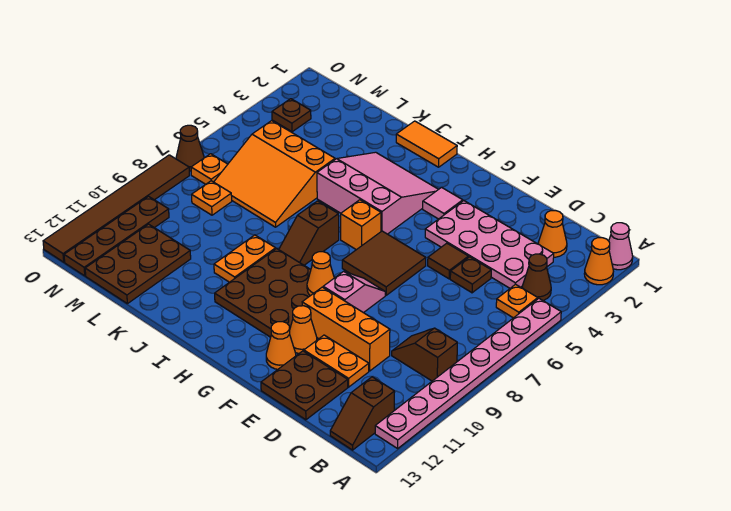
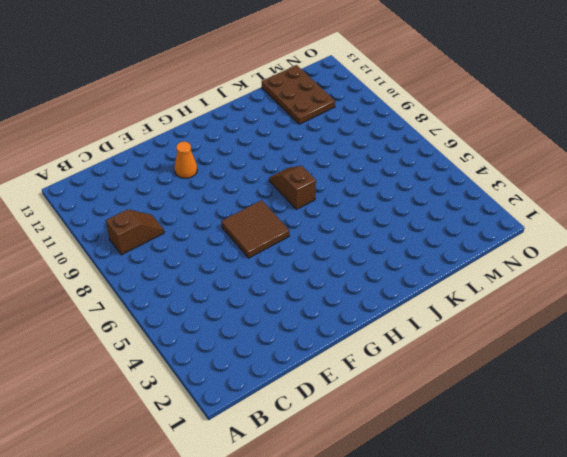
none -> pink cone A1 level 1
none -> orange cone A2 level 1
none -> pink plate A5:A12 level 1
none -> brown cone B4 level 1

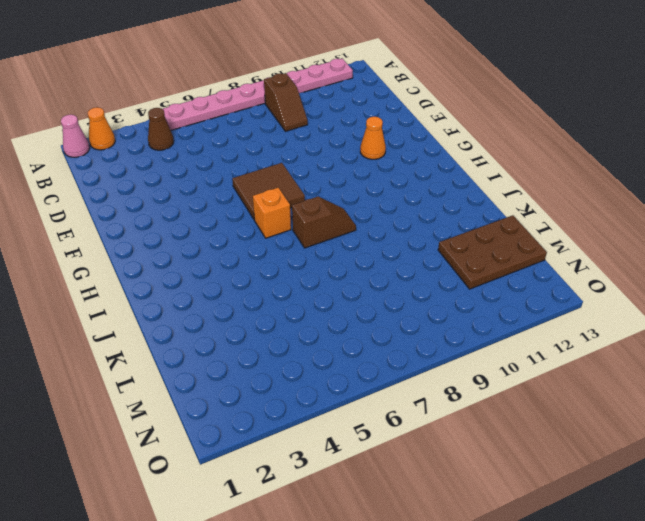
none -> orange plate B5 level 1
none -> brown slope B12:B13 level 1 top 12
none -> orange cone C2 level 1
none -> pink plate C3:F4 level 1

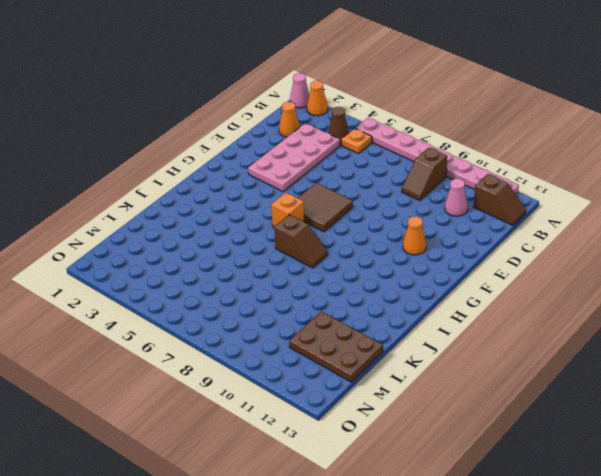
pink cone C11 level 1 -> none
none -> brown plate D5 level 1
none -> orange brick D10:F10 level 1
none -> orange plate D11:E11 level 1
none -> brown plate D12:E13 level 1

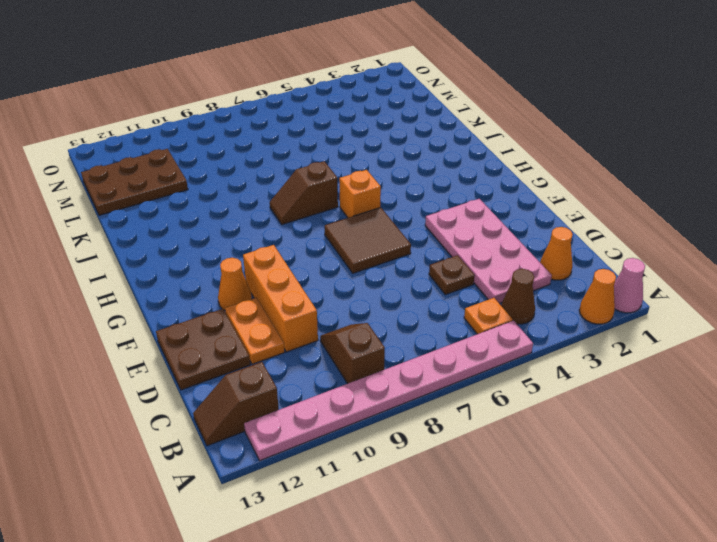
none -> brown tile E5 level 1
none -> pink slope F8:F9 level 1 top 9
none -> orange cone F12 level 1
none -> pink tile G3 level 1

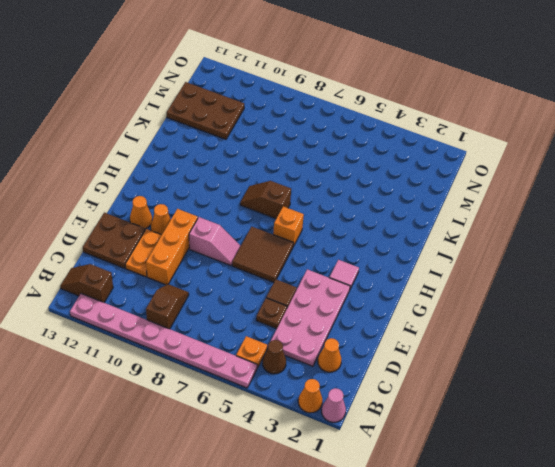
none -> brown plate G9:I11 level 1
none -> pink slope H3:J5 level 1 top 5
none -> orange tile I1:J1 level 1
none -> orange plate J9:J10 level 1

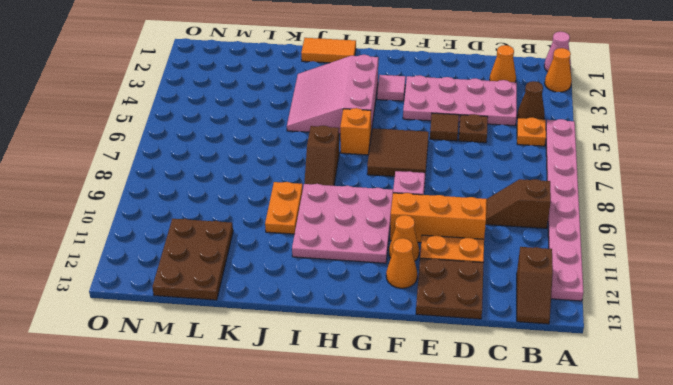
pink plate G9:I11 level 1 -> brown plate G9:I11 level 1
pink slope H3:J5 level 1 top H -> pink slope H3:J5 level 1 top 5
none -> orange slope K5:M7 level 1 top 5
none -> orange plate M8 level 1
none -> brown plate N3 level 1
none -> orange plate N7 level 1

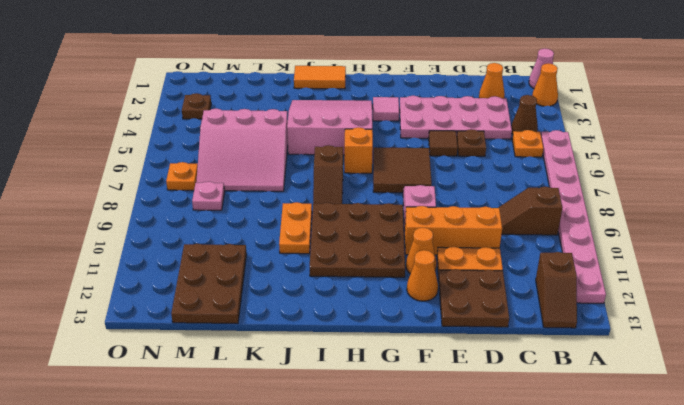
pink slope K5:M7 level 1 top 5 -> orange slope K5:M7 level 1 top 5
pink plate M8 level 1 -> orange plate M8 level 1
none -> brown plate N10:N13 level 1
none -> brown cone O7 level 1
none -> brown tile O8:O13 level 1
none -> orange cone G9 level 2

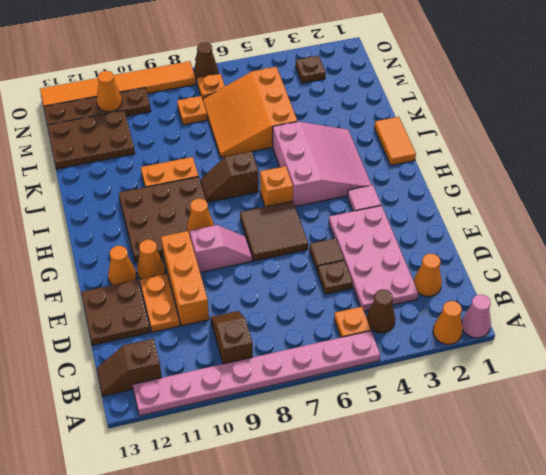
orange cone N11 level 2 -> none
orange tile O8:O13 level 1 -> brown tile O8:O13 level 1

